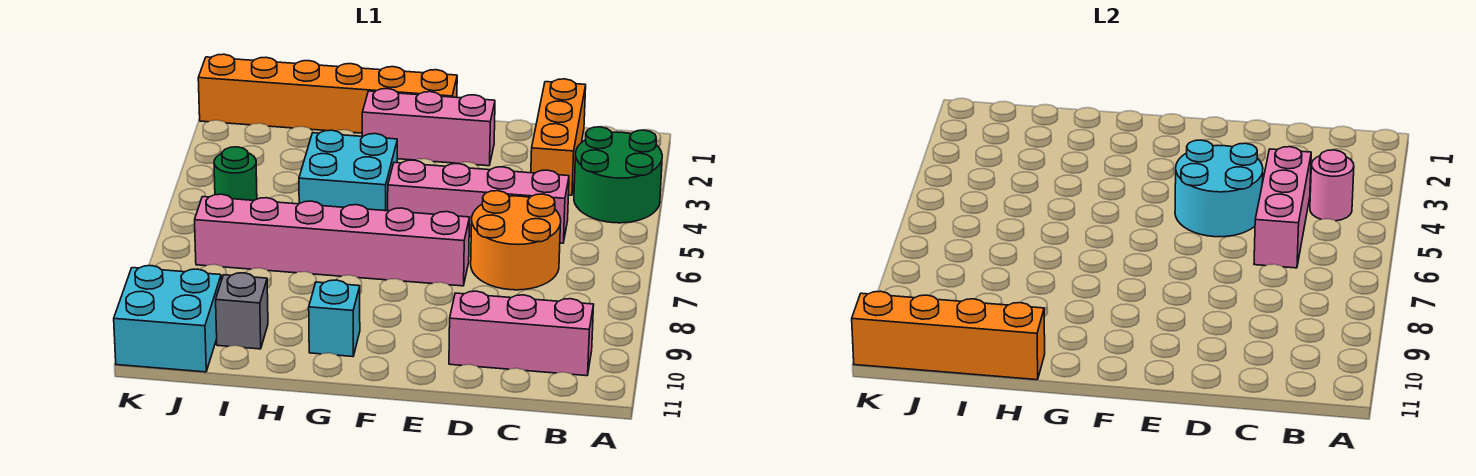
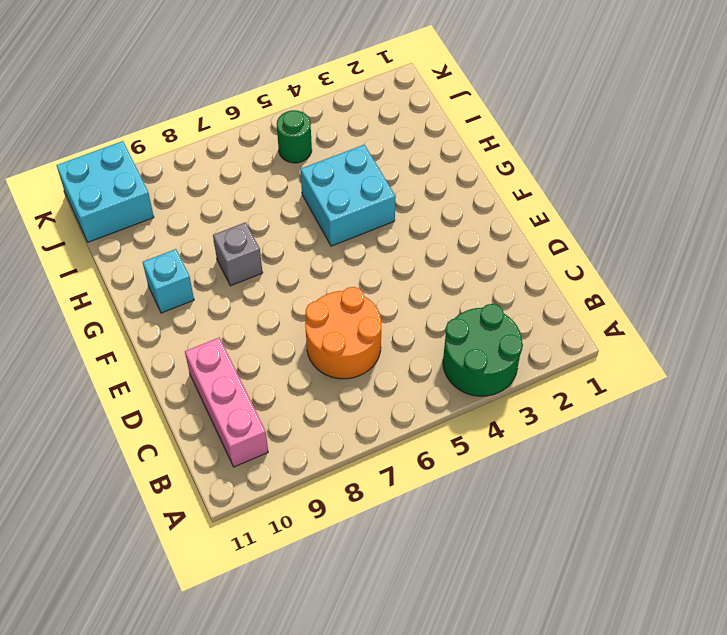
grey brick G8 level 1 -> grey brick I10 level 1
none -> orange brick C1:C3 level 1
none -> pink brick C5:F5 level 1
none -> pink brick E2:G2 level 1

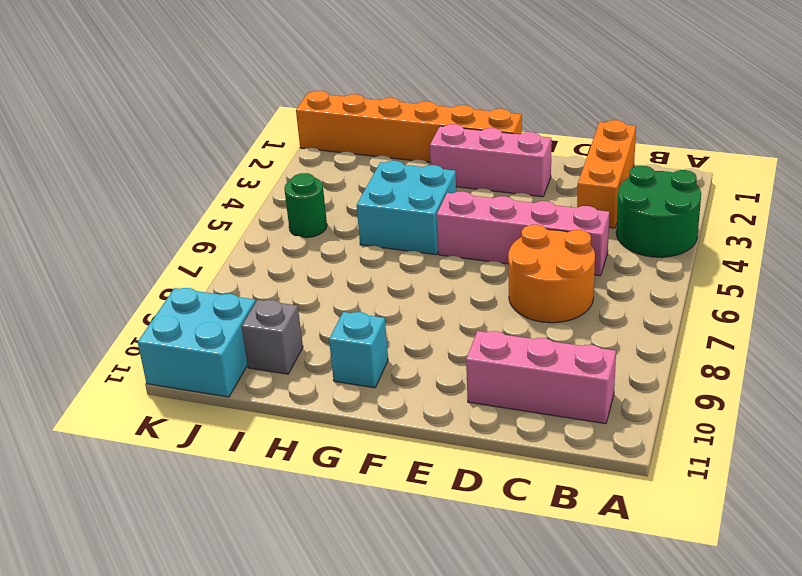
none -> pink brick E7:J7 level 1
none -> pink round brick B4 level 2
none -> pink brick C4:C6 level 2

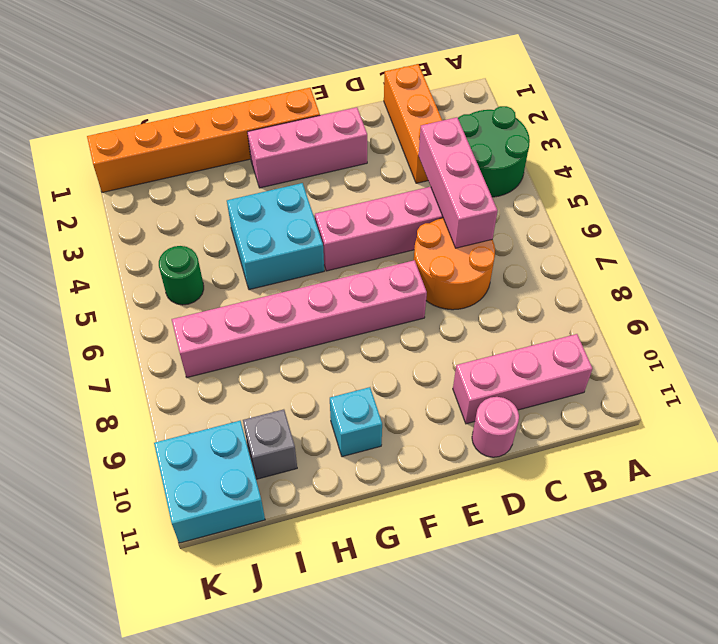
pink round brick D11 level 1 -> pink round brick B4 level 2
none -> cyan round brick D4:E5 level 2
none -> orange brick H11:K11 level 2

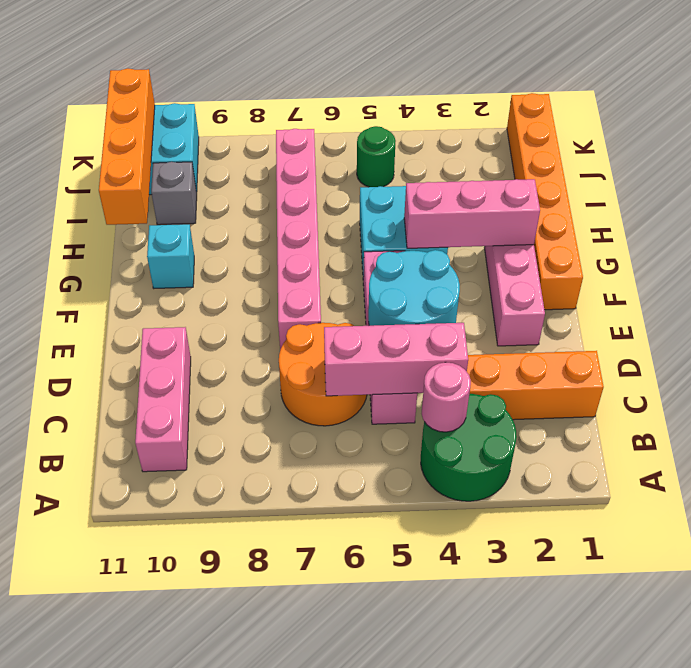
pink brick G2:G4 level 2 -> none

